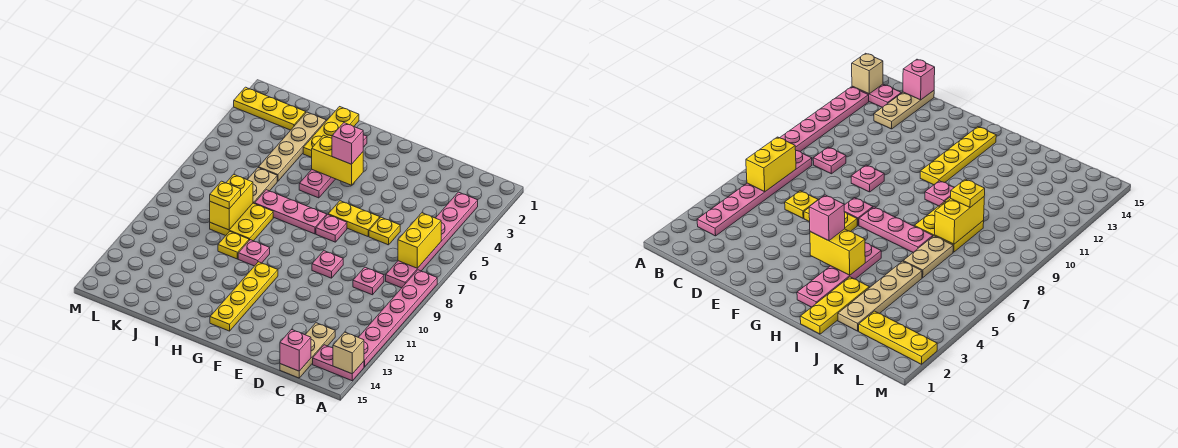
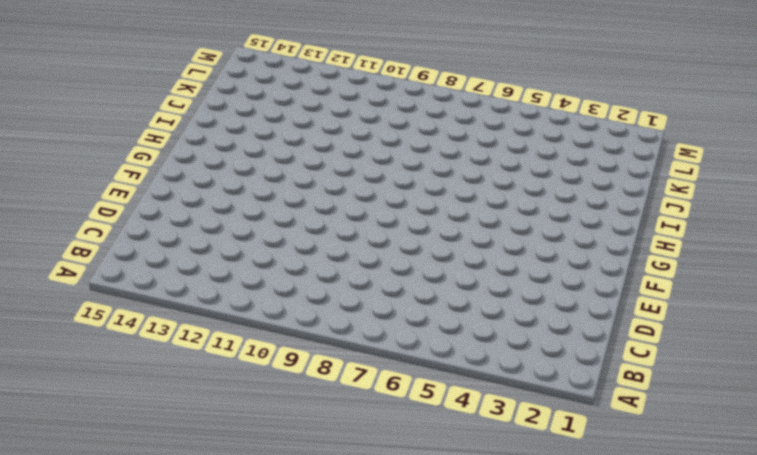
none -> pink plate A8:A13 level 1
none -> pink plate A14:B14 level 1
none -> pink plate B3:B8 level 1

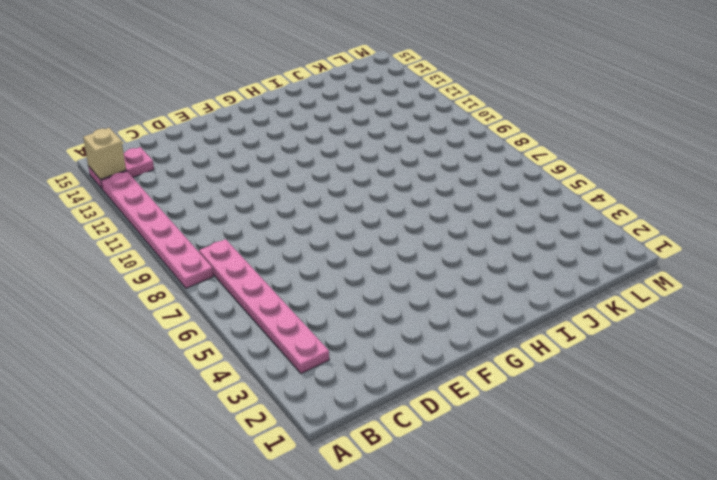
none -> pink plate C9 level 1
none -> tan plate C13:C15 level 1
none -> yellow plate D6 level 1

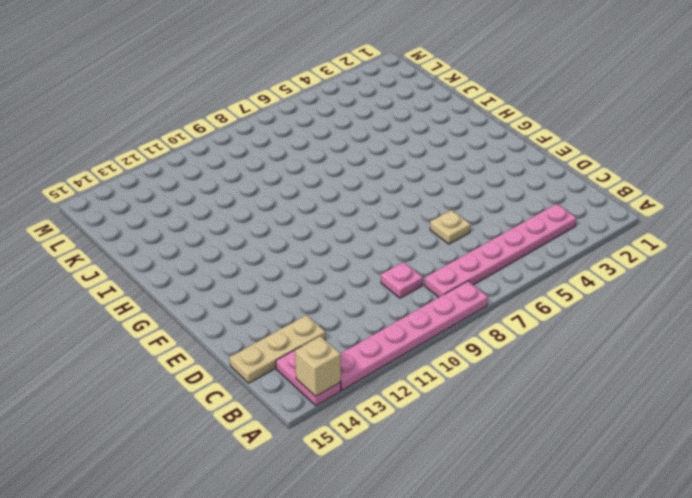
tan plate D6 level 1 -> yellow plate D6 level 1
none -> yellow plate E6:F6 level 1
none -> pink plate E9 level 1
none -> pink plate F7 level 1

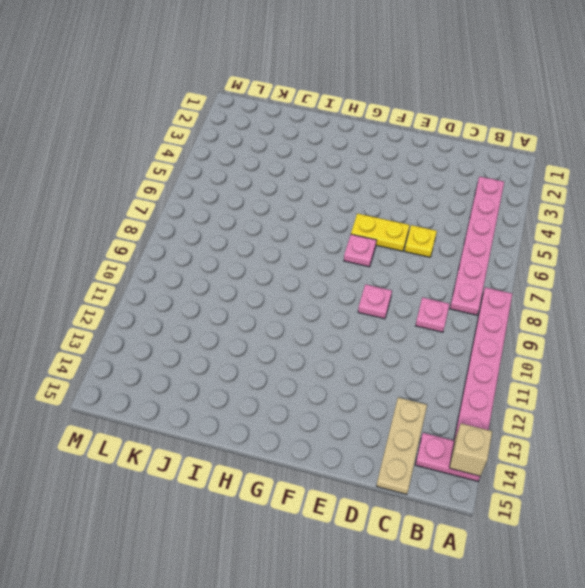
none -> pink plate G7:I7 level 1
none -> yellow plate G11:G14 level 1
none -> pink plate H2:H5 level 1

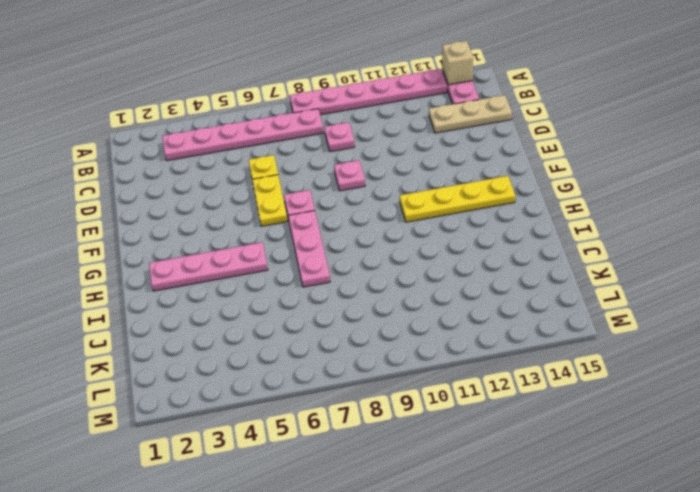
none -> pink plate H10 level 1
none -> yellow plate I1:I3 level 1
none -> yellow plate I8:J9 level 1

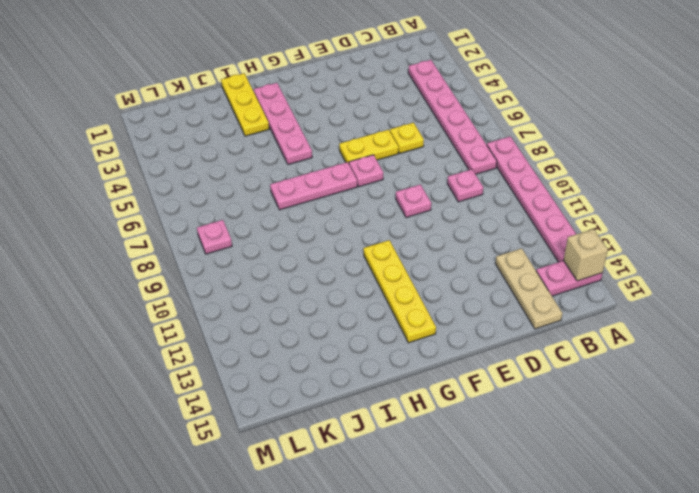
pink plate L8 level 1 -> pink plate H10 level 1
none -> yellow plate I8:J9 level 1
none -> yellow plate I10 level 1
none -> tan plate J2:J5 level 1

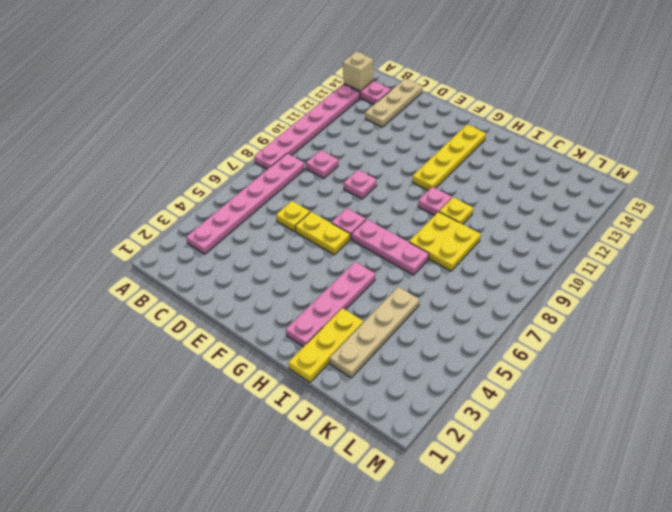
none -> tan plate J6:J7 level 1
none -> yellow plate K2:M2 level 1
none -> yellow brick B6:B7 level 2

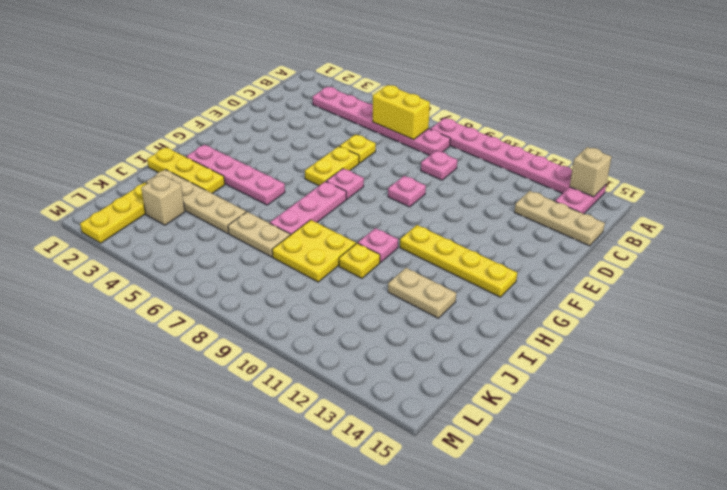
tan plate I12:I13 level 1 -> none
tan brick K3 level 1 -> none
none -> pink brick C15 level 2
none -> yellow brick G4:H4 level 2
none -> yellow brick J8:J9 level 2

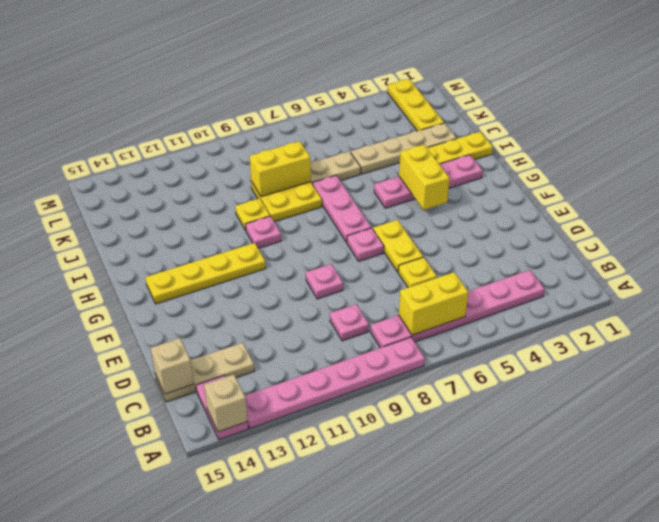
tan brick C15 level 2 -> pink brick C15 level 2
none -> pink brick G4 level 3
none -> yellow plate J9 level 3

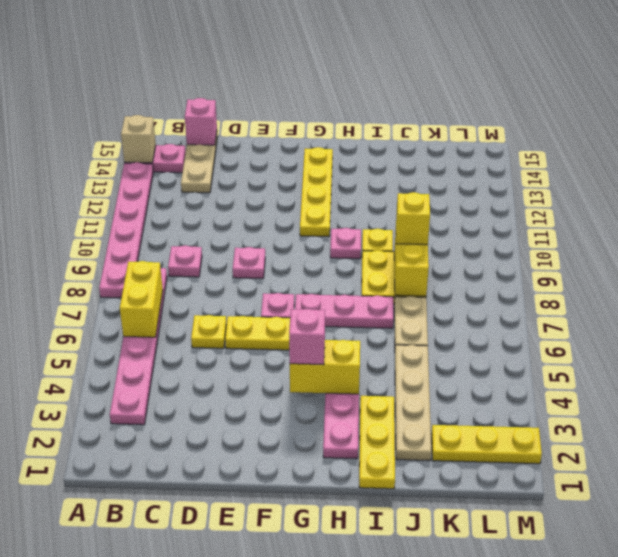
yellow brick J9 level 3 -> yellow plate J9 level 3

